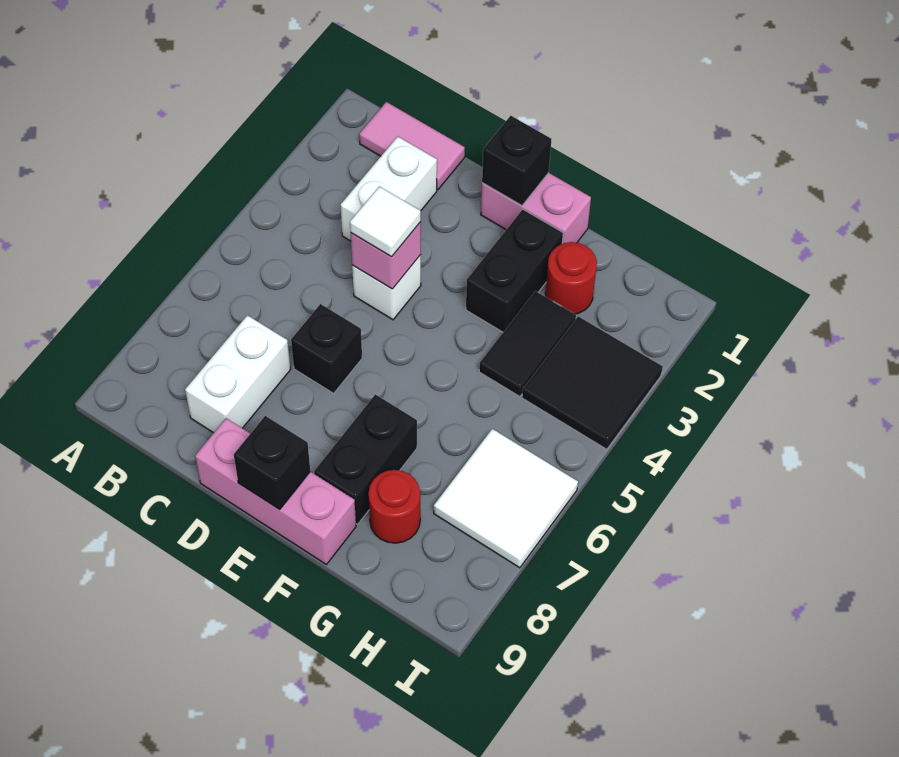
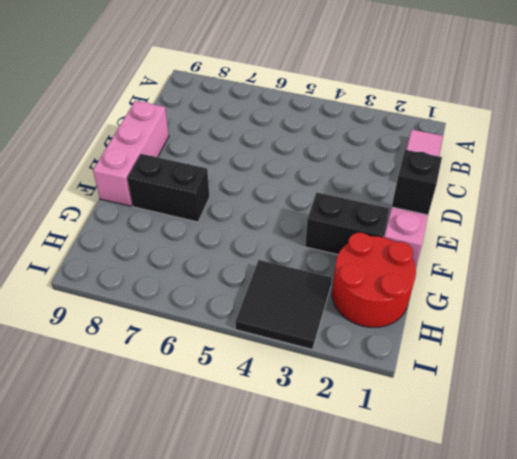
red round brick G1:H2 level 1 -> red round brick G2 level 1
none -> white brick C2:C3 level 1
none -> white brick C7:C8 level 1
none -> white brick D4 level 1

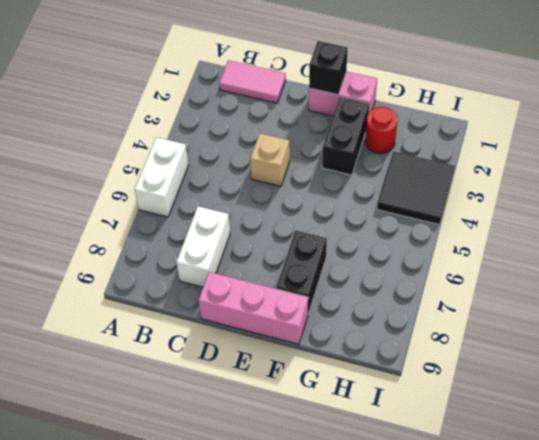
white brick A5:A6 level 1 -> white brick C2:C3 level 1
tan brick D4 level 1 -> white brick D4 level 1
none -> black brick D6 level 1
none -> black tile G3:G4 level 1
none -> red round brick G8 level 1

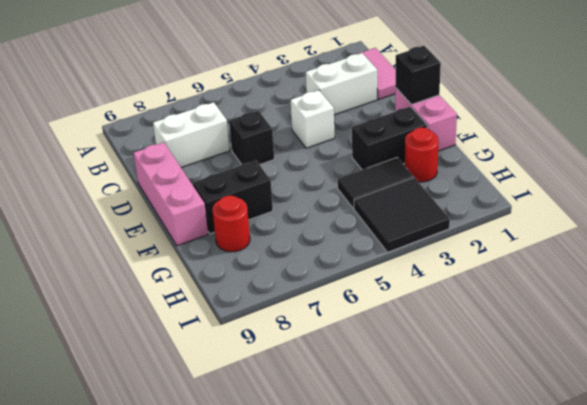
none -> white tile H6:I7 level 1
none -> pink brick D4 level 2
none -> black brick E9 level 2

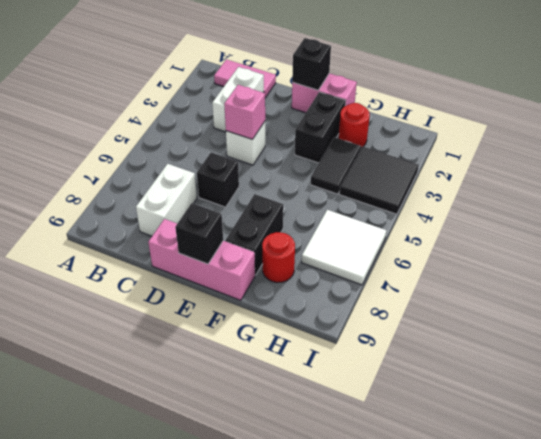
none -> white tile D4 level 3

